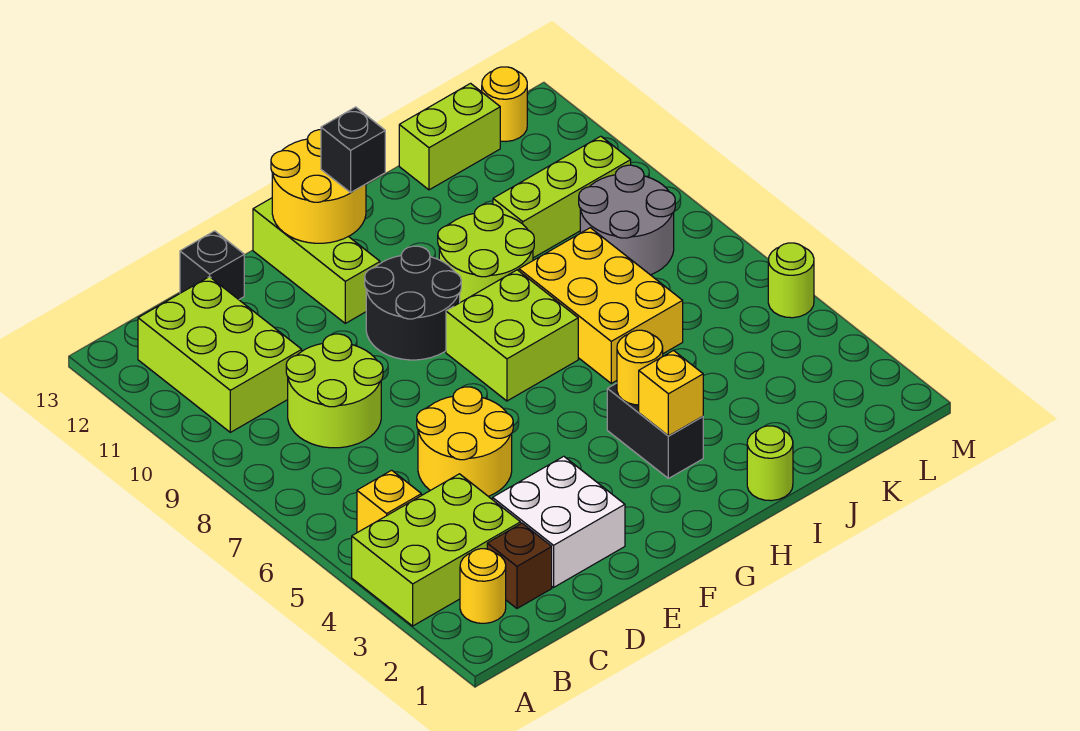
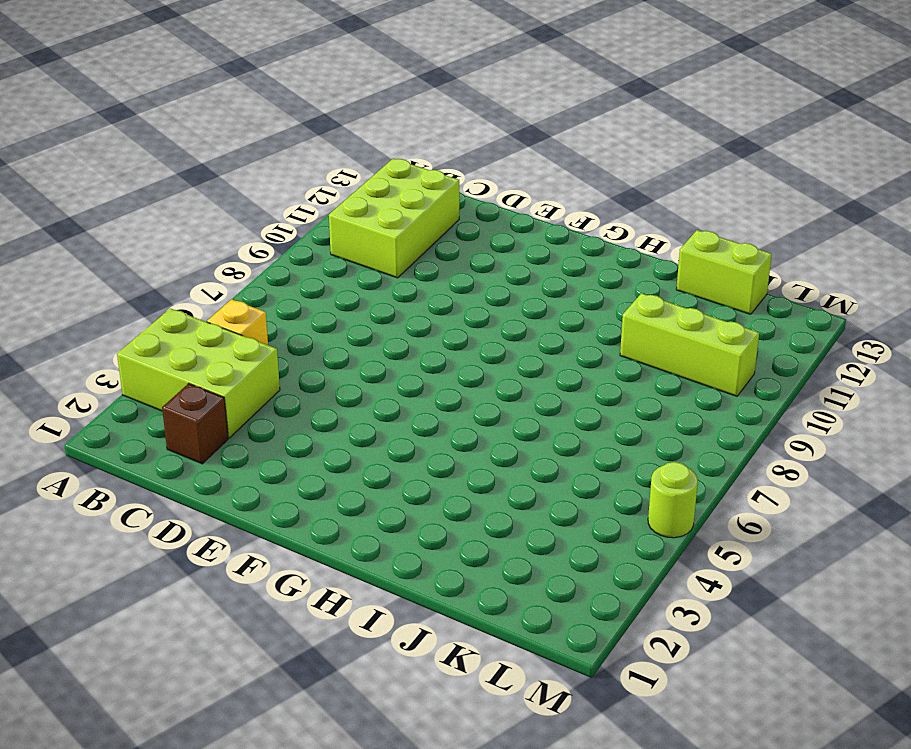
none -> yellow round brick B2 level 1
none -> lime round brick C8:D9 level 1
none -> white brick D2:E3 level 1

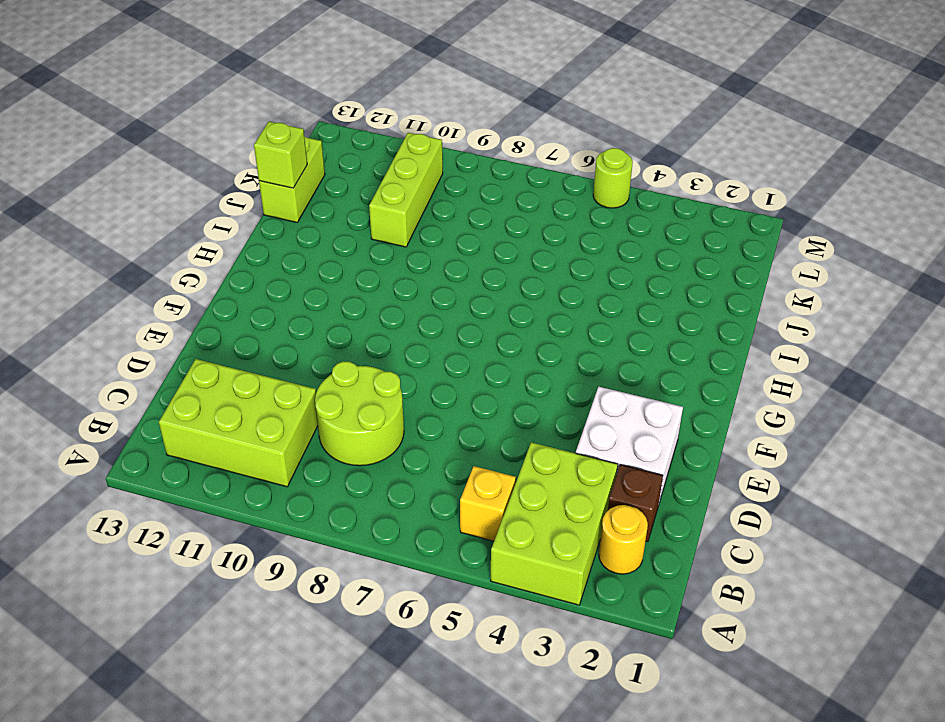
lime brick J13 level 2 -> none
none -> yellow round brick D5:E6 level 1
none -> black brick D13 level 1
none -> black round brick F9:G10 level 1

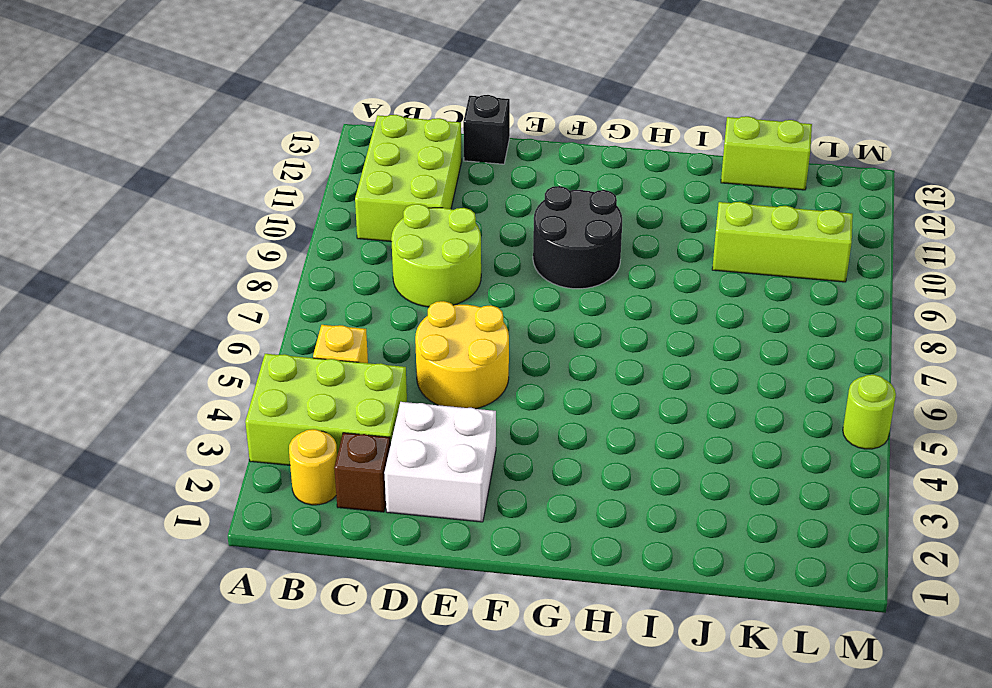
none -> lime brick F11:F13 level 1
none -> lime brick G7:H8 level 1
none -> black brick H3:H4 level 1

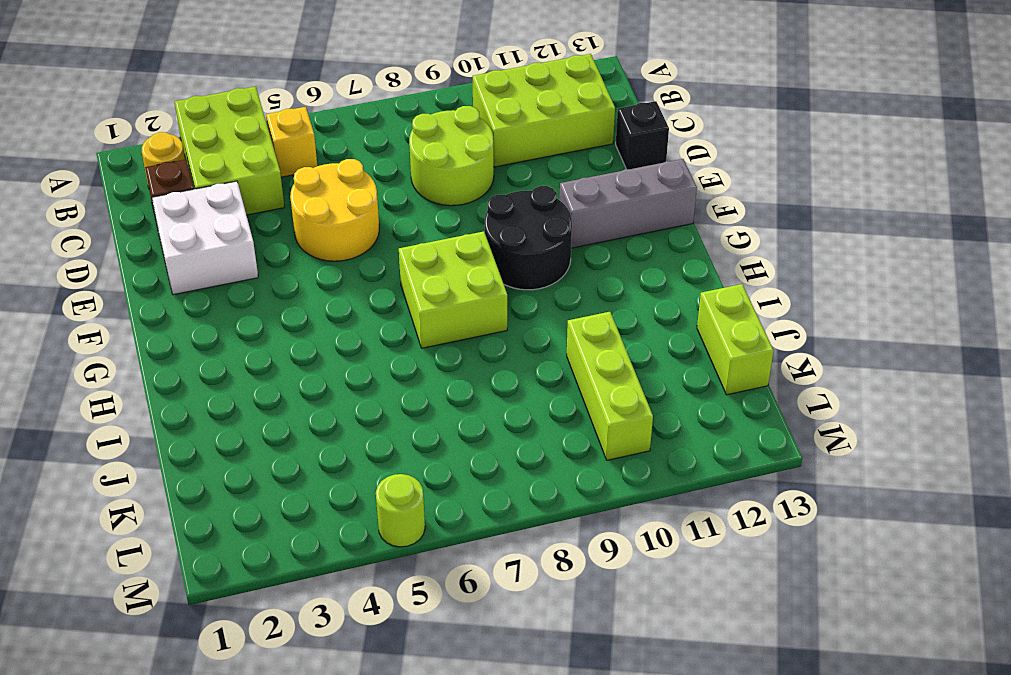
grey brick F11:F13 level 1 -> lime brick F11:F13 level 1
none -> black brick H3:H4 level 1
none -> lime round brick H9:I10 level 1
none -> lime round brick I1 level 1

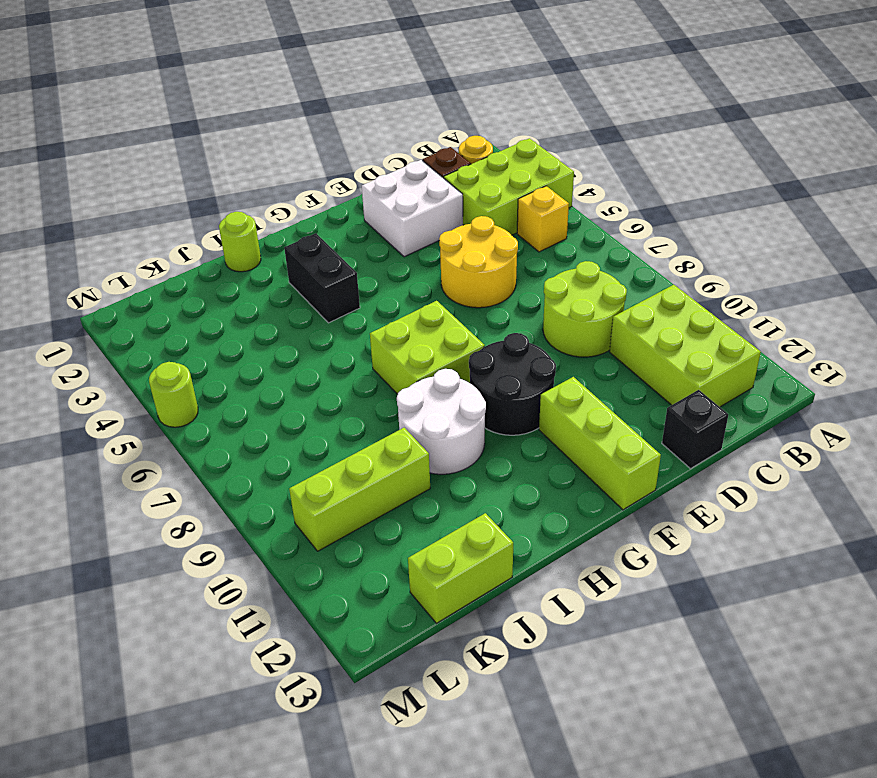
white round brick H9:I10 level 1 -> lime round brick H9:I10 level 1
none -> yellow brick I6:J8 level 1
none -> grey round brick K8:L9 level 1
none -> yellow round brick L13 level 1

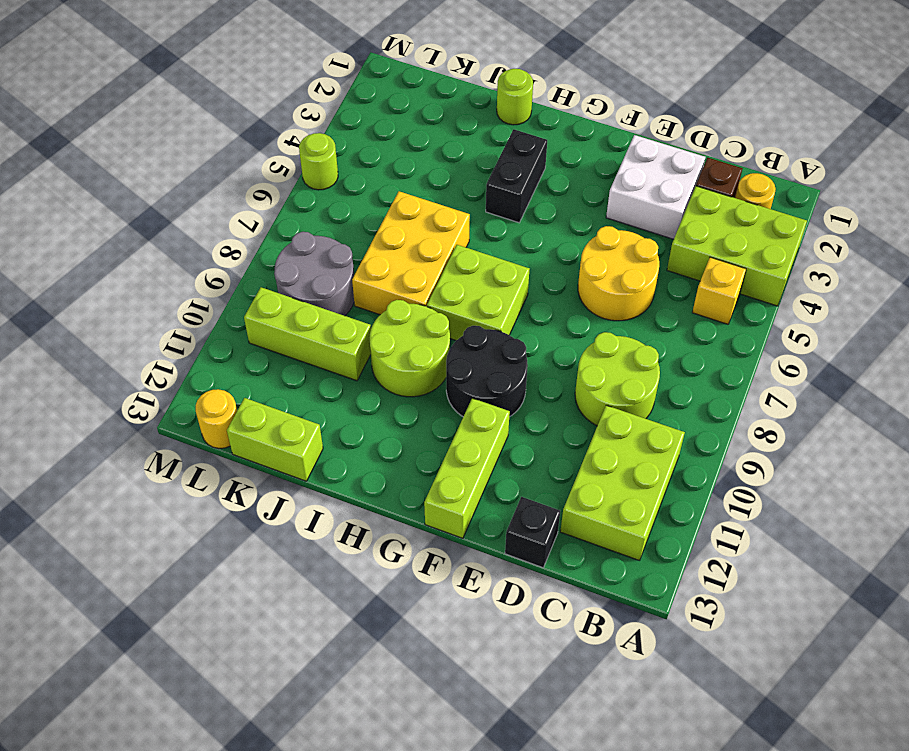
none -> yellow round brick F12:G13 level 2
none -> yellow brick H3 level 2
none -> yellow round brick H4 level 2

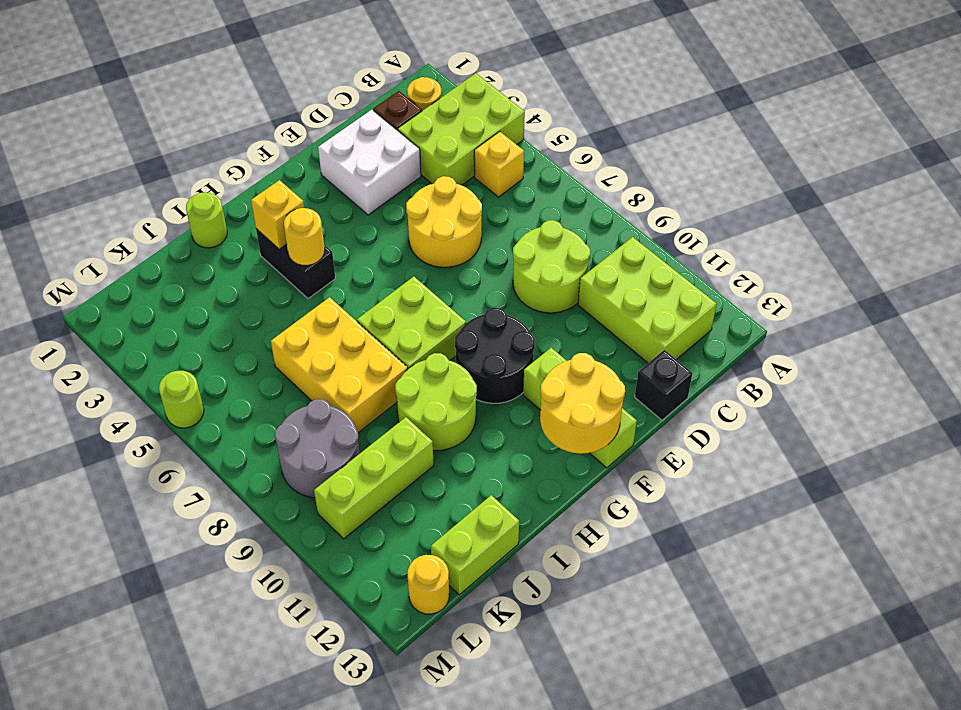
none -> black brick G12 level 3

